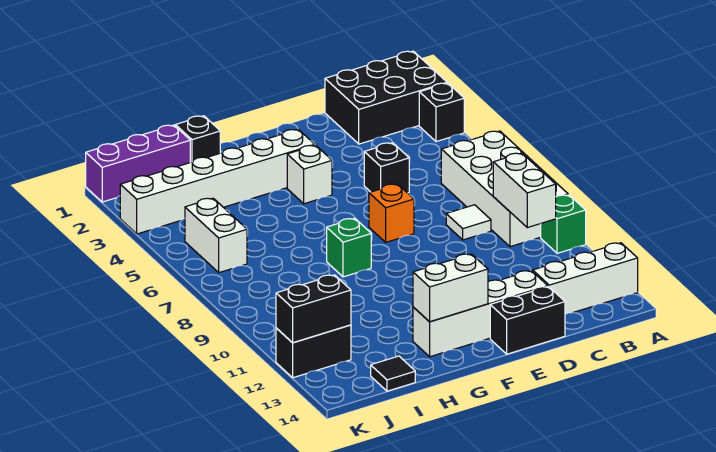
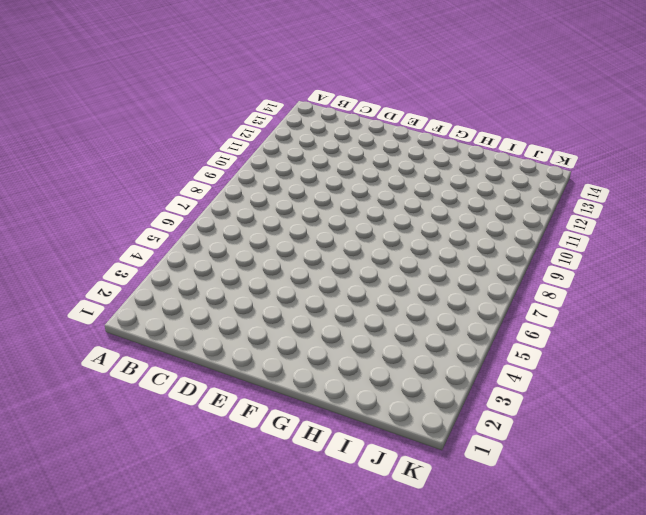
none -> black brick A1:C2 level 1
none -> black brick A3 level 1
none -> white brick A6:B9 level 1

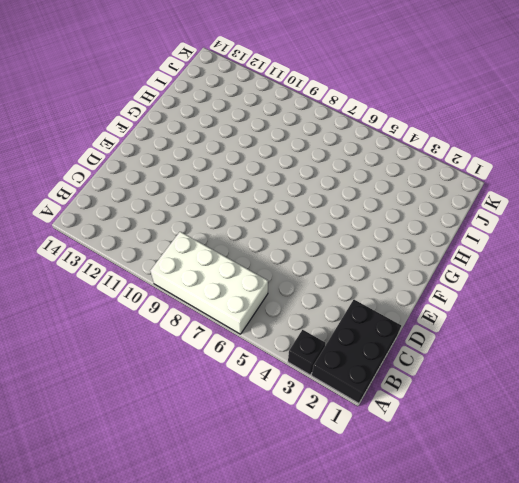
none -> green brick A10 level 1
none -> white brick A13:C13 level 1
none -> white tile C8 level 1

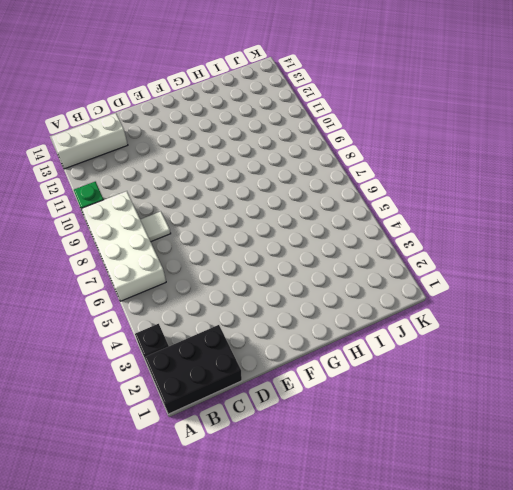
none -> black brick D5 level 1
none -> white brick D13:G13 level 1
none -> black brick D14:E14 level 1

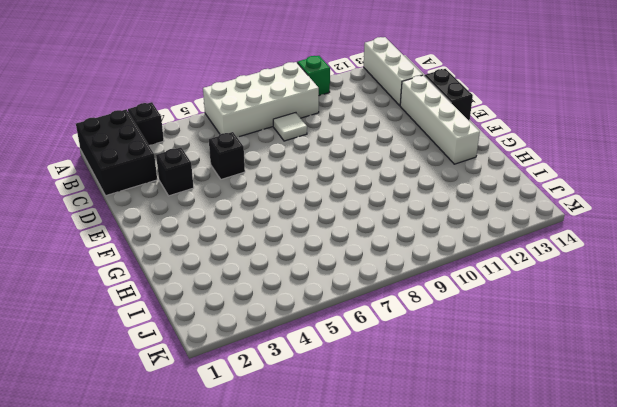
black brick D3 level 1 -> black brick H1 level 1
none -> orange brick E7 level 1
none -> white brick F3:K3 level 1
none -> white brick F4 level 1

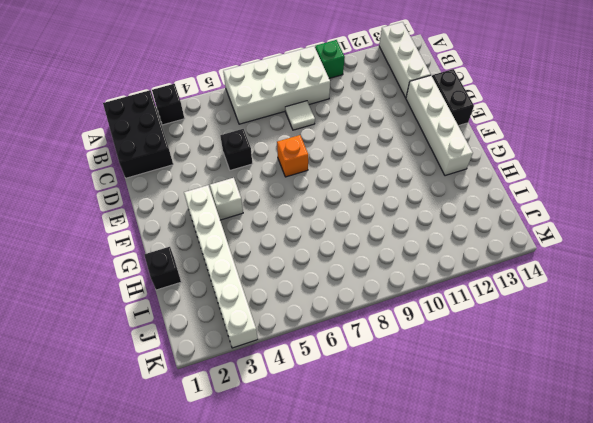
none -> green brick G8 level 1
none -> purple brick I1:K1 level 1
none -> black tile I14 level 1

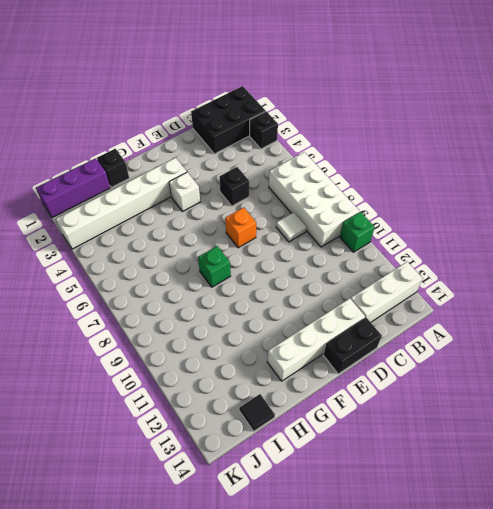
none -> white brick J5:J6 level 1
none -> black brick J12:K12 level 1
none -> white brick B9:B10 level 2

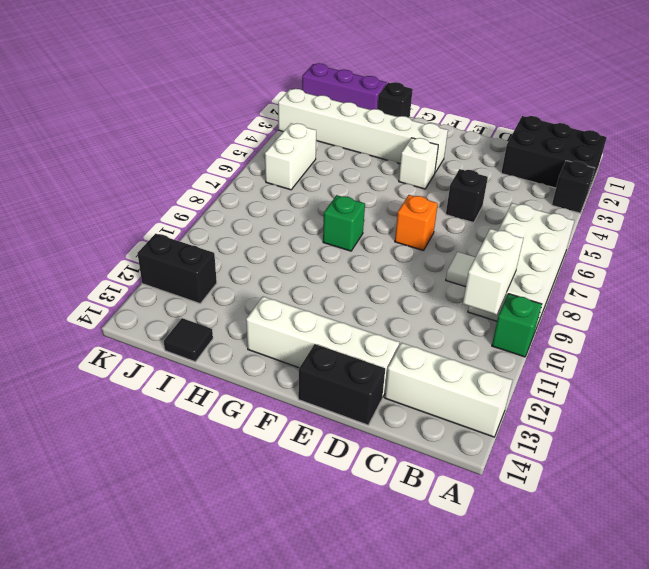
none -> white brick F13:G13 level 2
none -> black brick J12:K12 level 2

